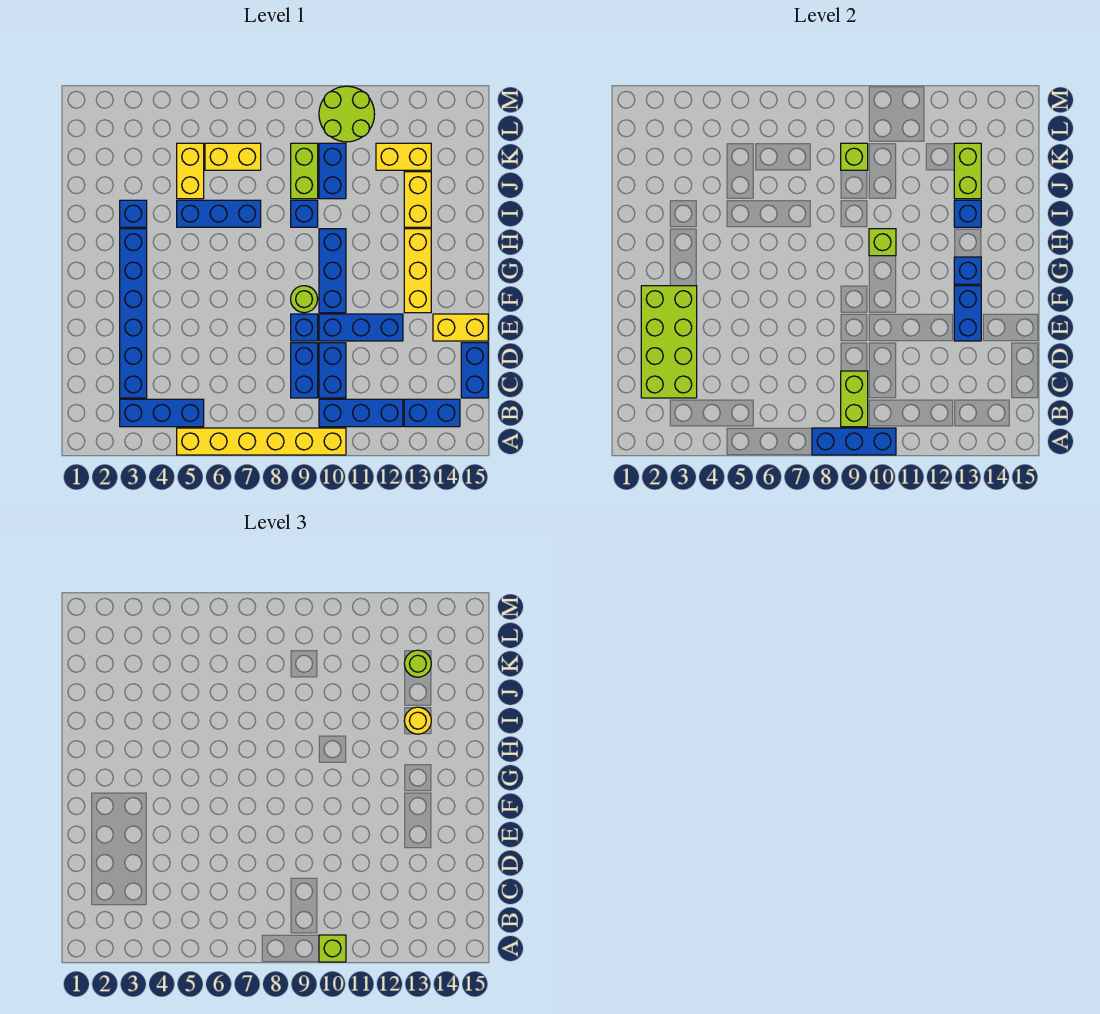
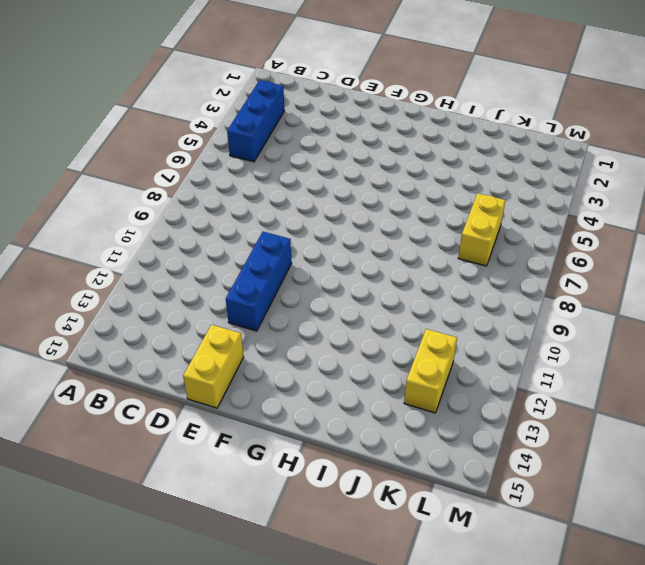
none -> yellow brick A5:A10 level 1
none -> blue brick B10:B12 level 1
none -> blue brick B13:B14 level 1
none -> blue brick C3:H3 level 1

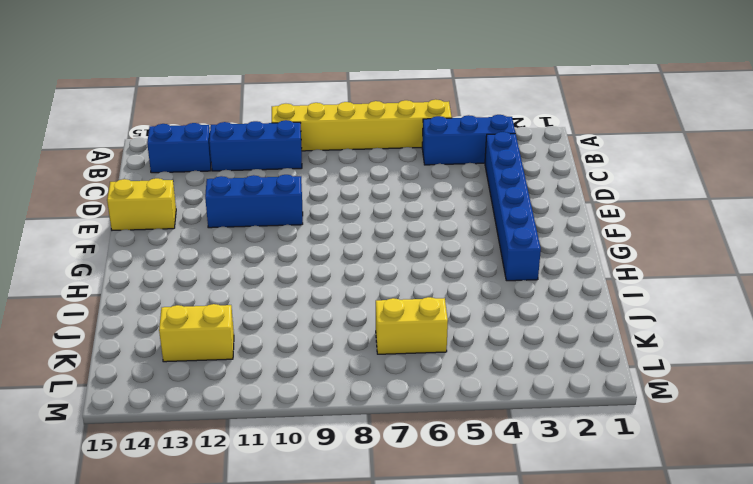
none -> blue brick C9:D9 level 1
none -> blue brick C10:D10 level 1
none -> blue brick C15:D15 level 1
none -> blue brick E9 level 1

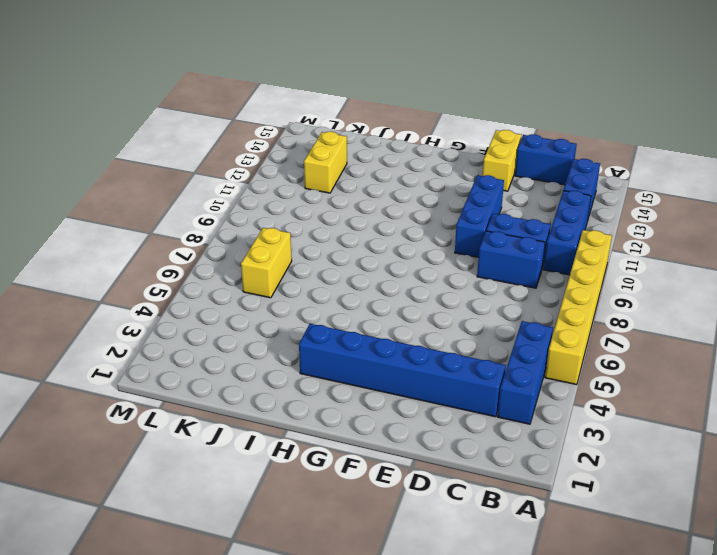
none -> blue brick E9 level 1
none -> lime round brick F9 level 1
none -> blue brick F10:H10 level 1
none -> yellow brick F13:H13 level 1

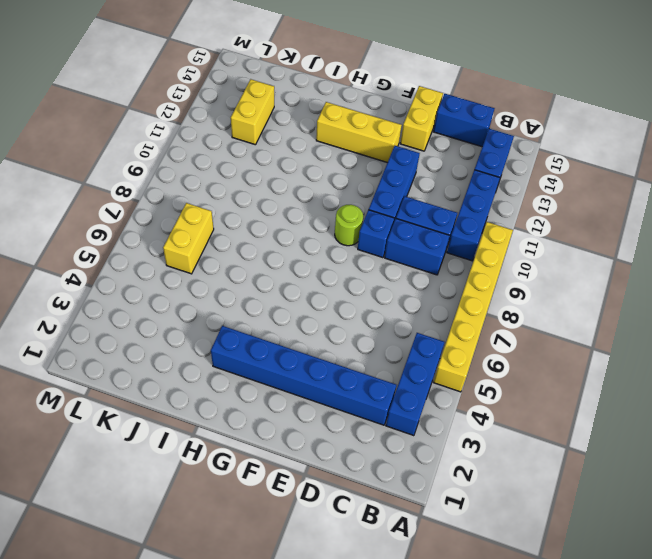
none -> blue brick F10:H10 level 1
none -> blue brick I3 level 1
none -> blue brick I5:I7 level 1
none -> blue brick I9 level 1

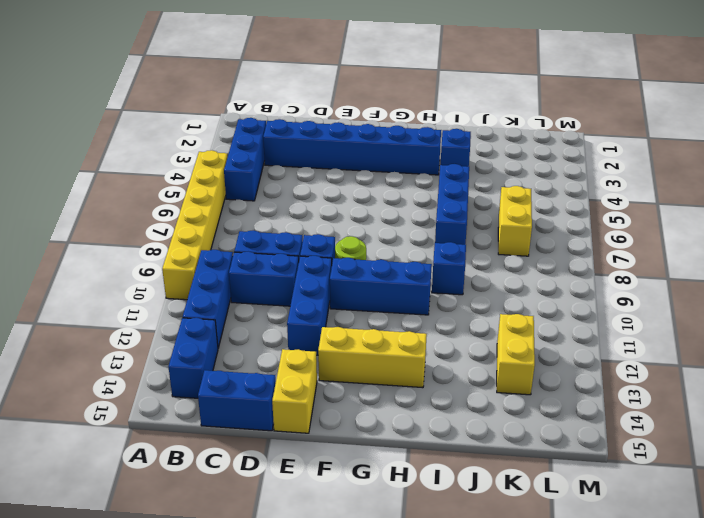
none -> yellow brick I13:J13 level 1
none -> yellow brick J5:K5 level 1
none -> lime brick J9:K9 level 1
none -> blue brick J10:K10 level 1

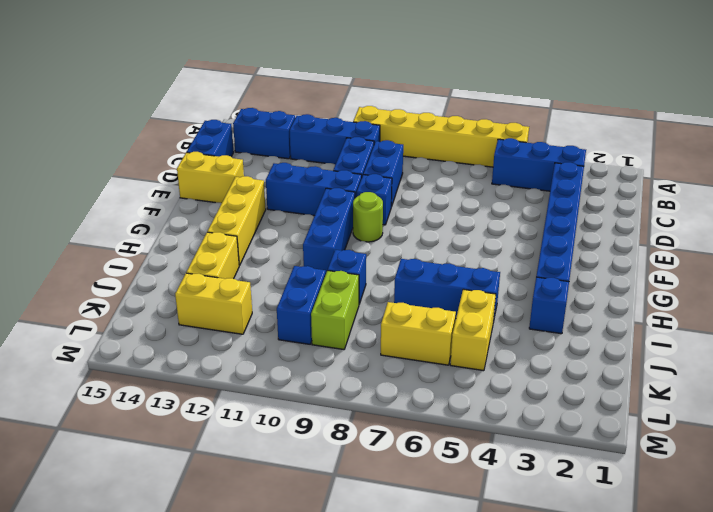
none -> lime round brick L10:M11 level 1
none -> blue brick A8:A10 level 2
none -> lime brick B9:C9 level 2
none -> lime brick C2:F3 level 2

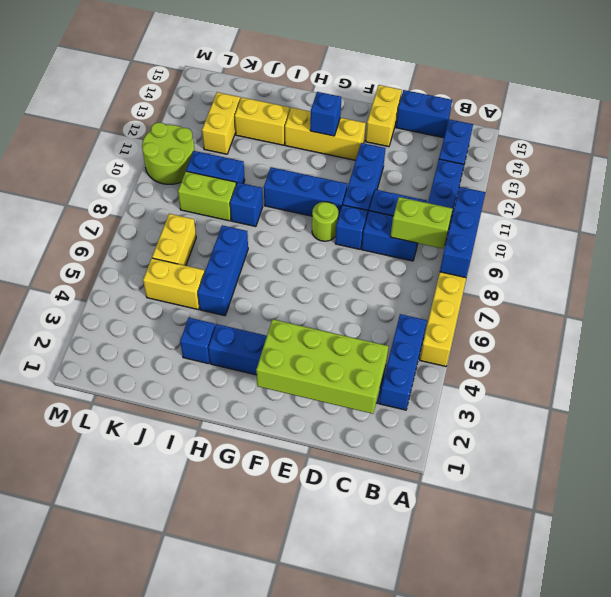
none -> blue brick E13:F13 level 2
none -> lime brick H10 level 2
none -> blue brick I13 level 2
none -> lime brick J13:K13 level 2

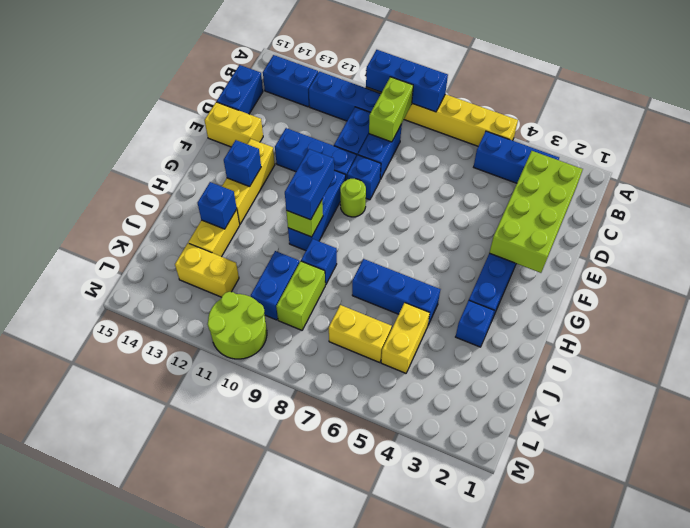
blue brick G10:H10 level 3 -> blue brick E13:F13 level 2
none -> lime brick J13:K13 level 2
none -> lime brick K9 level 2
none -> lime brick A10 level 3
none -> yellow round brick I13 level 3

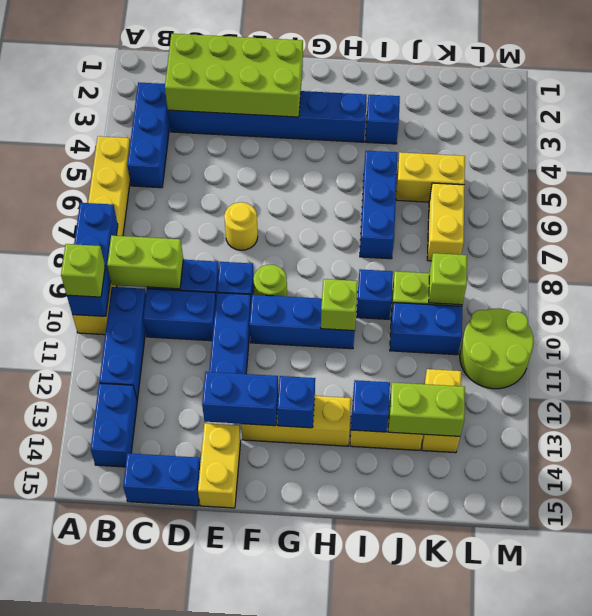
yellow round brick E7 level 1 -> yellow round brick I13 level 3
none -> lime round brick K13 level 3

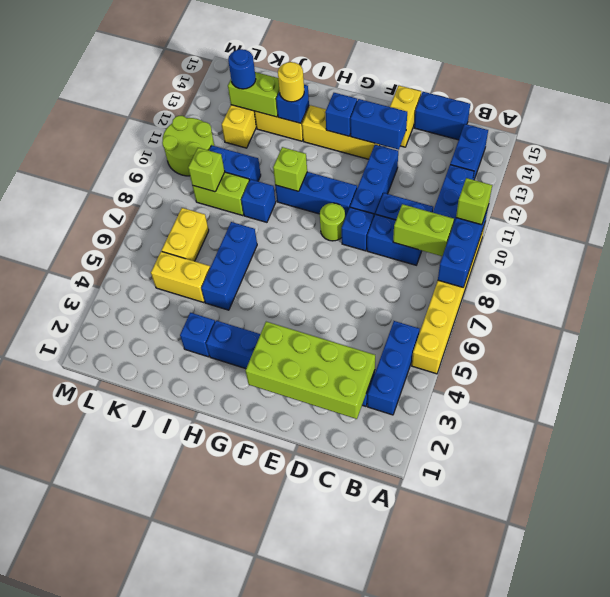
blue round brick K13 level 3 -> lime round brick K13 level 3

